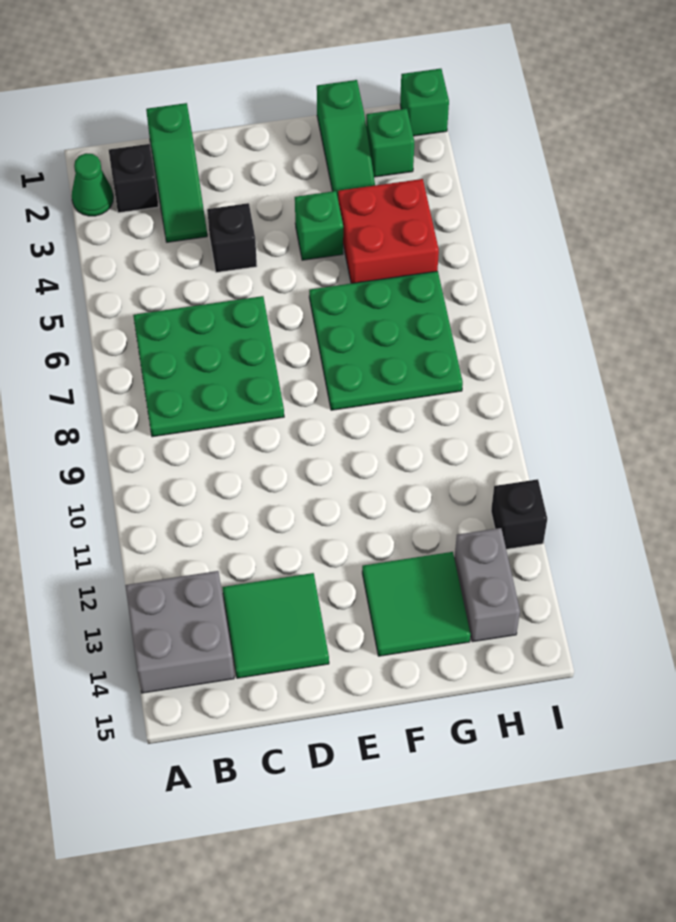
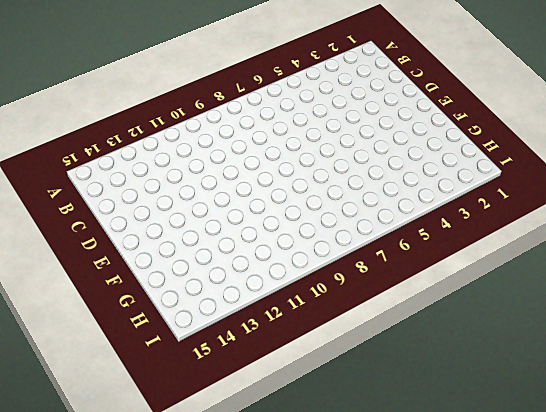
none -> green cone A2 level 1
none -> grey brick A13:B14 level 1
none -> black brick B2 level 1

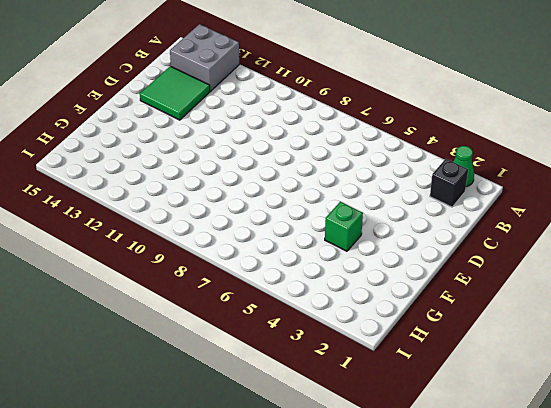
none -> green plate B6:D8 level 1
none -> green slope C1:C3 level 1 top 1
none -> black brick D4 level 1

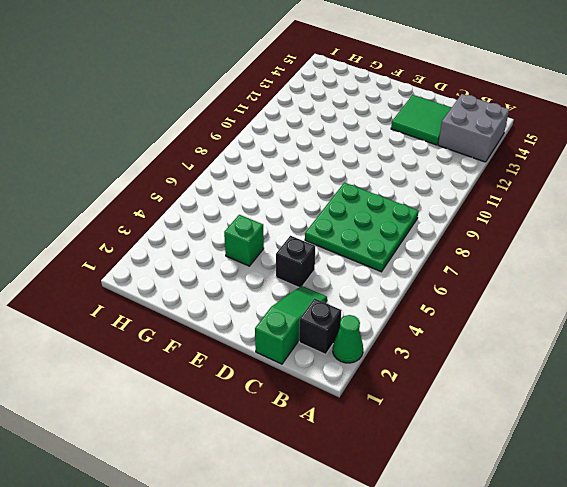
none -> green plate F6:H8 level 1
none -> green tile F13:G14 level 1
none -> green slope G1:G3 level 1 top 1

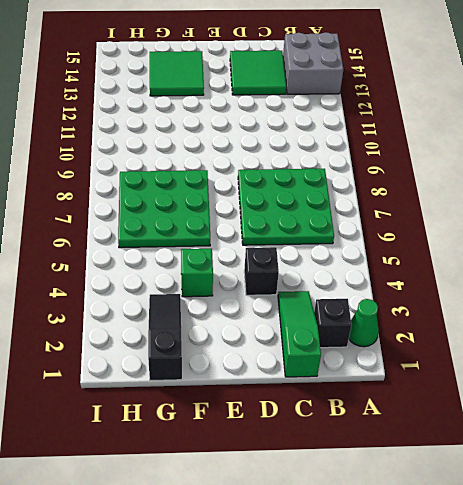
black slope G1:G3 level 1 top 1 -> green slope G1:G3 level 1 top 1
none -> red brick G4:H5 level 1
none -> green brick H2 level 1
none -> grey brick H13:H14 level 1

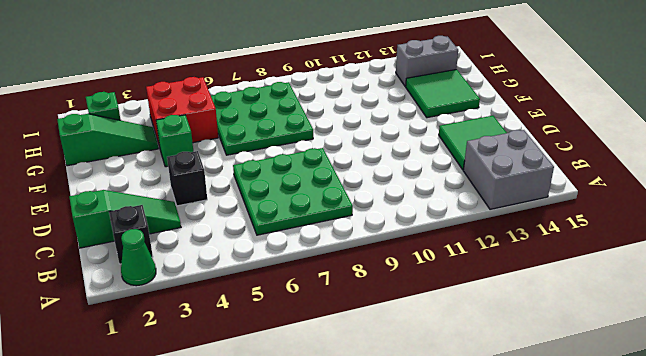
none -> green brick I1 level 1
none -> black brick I12 level 1

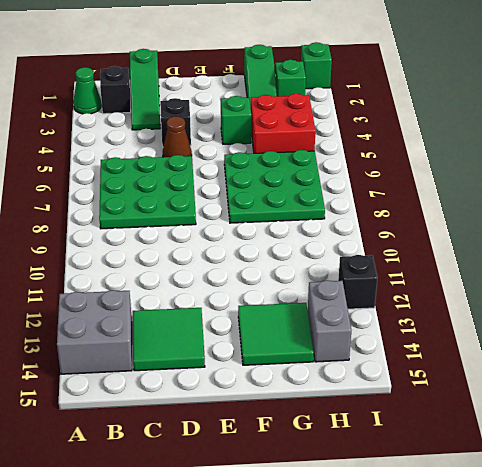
brown cone D5 level 1 -> none

